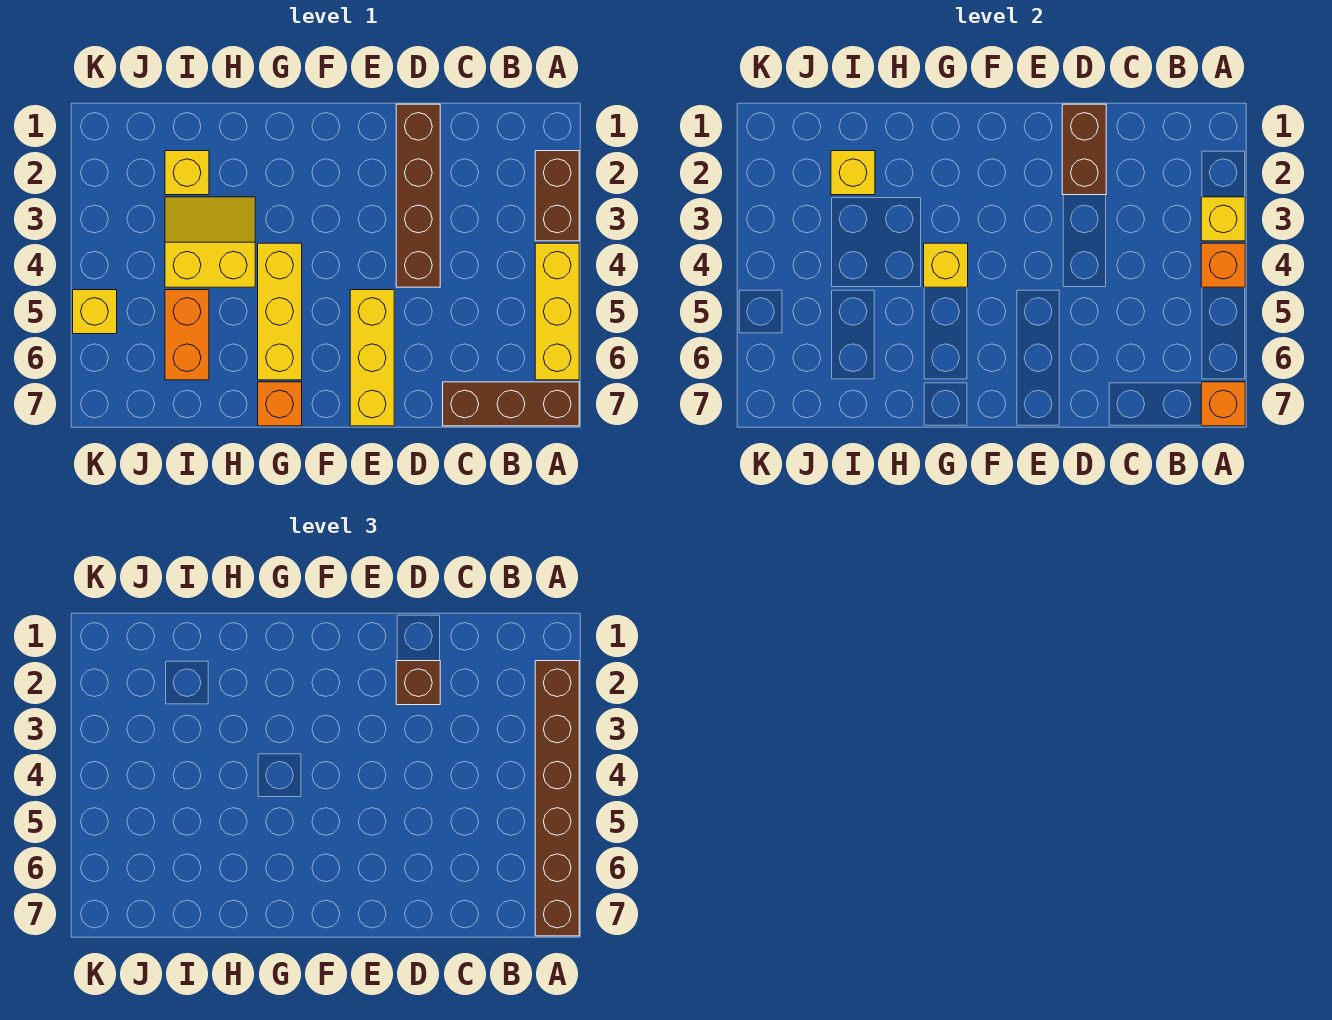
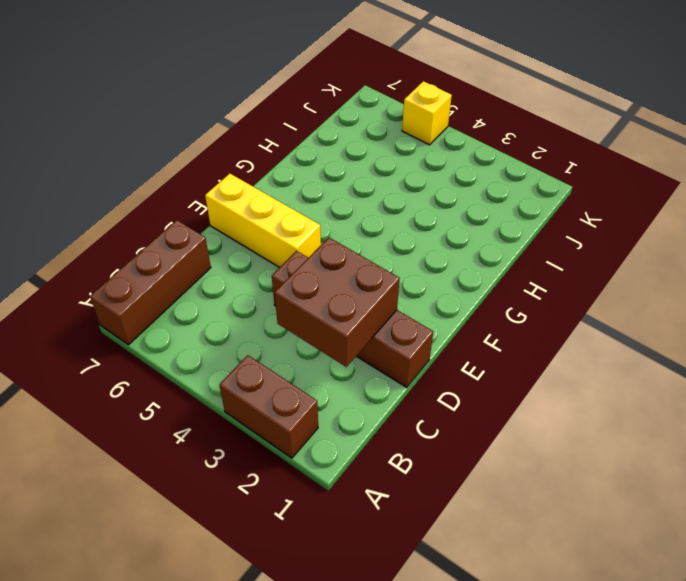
brown brick C2:D3 level 2 -> brown brick D1:D2 level 2
none -> yellow brick A4:A6 level 1
none -> yellow brick G4:G6 level 1
none -> orange brick G7 level 1

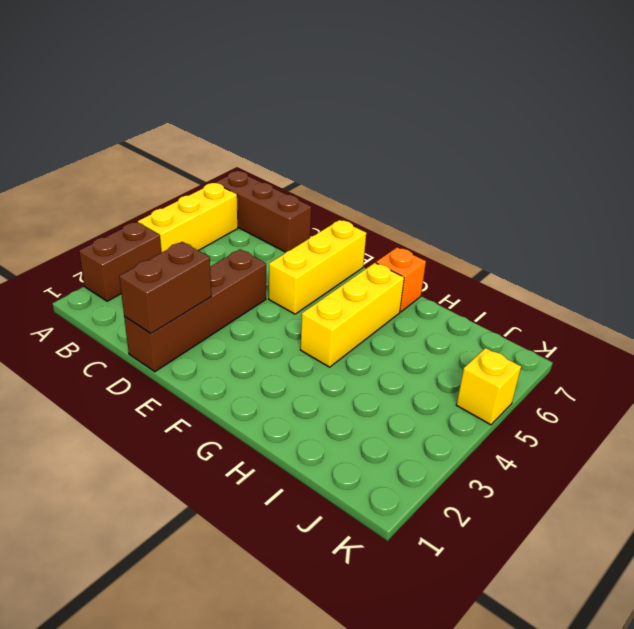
none -> yellow slope H3:I4 level 1 top 4
none -> yellow brick I2 level 1
none -> orange brick I5:I6 level 1

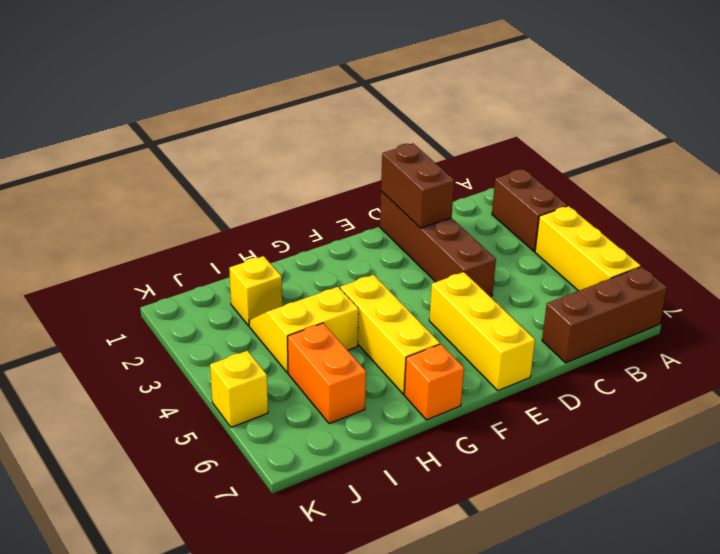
none -> yellow brick A3 level 2
none -> orange brick A4 level 2
none -> orange brick A7 level 2

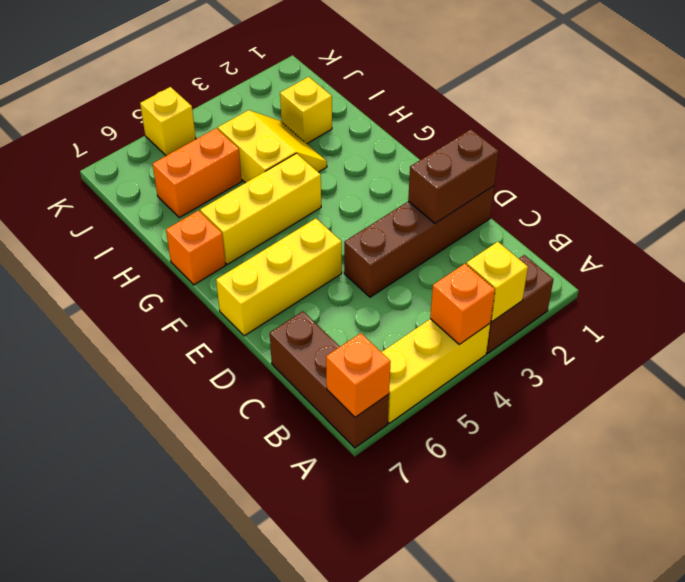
none -> yellow brick G4 level 2
none -> yellow brick I2 level 2
none -> brown brick A2:A7 level 3

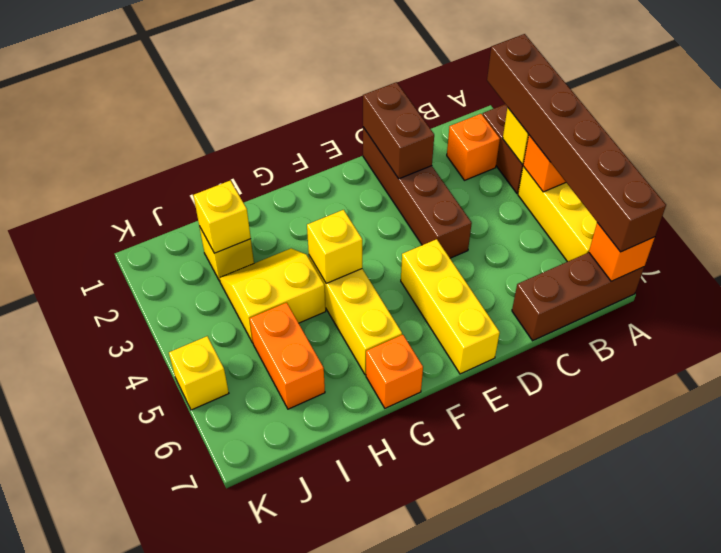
orange brick B2 level 1 -> none
none -> brown brick D2 level 3

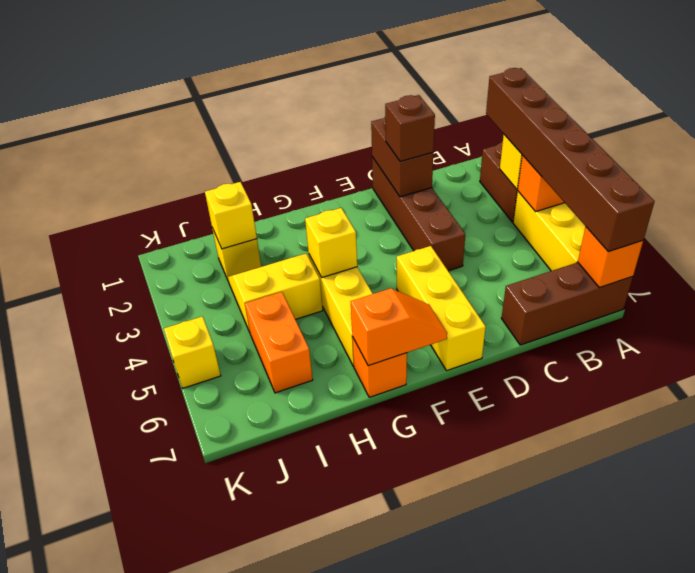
orange slope F7:G7 level 2 top G -> none

